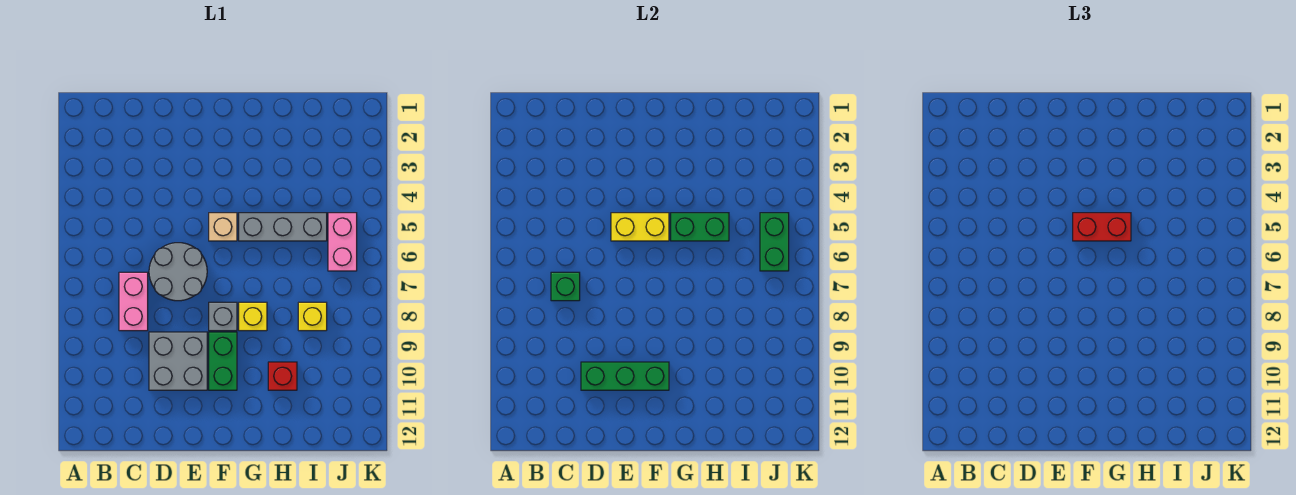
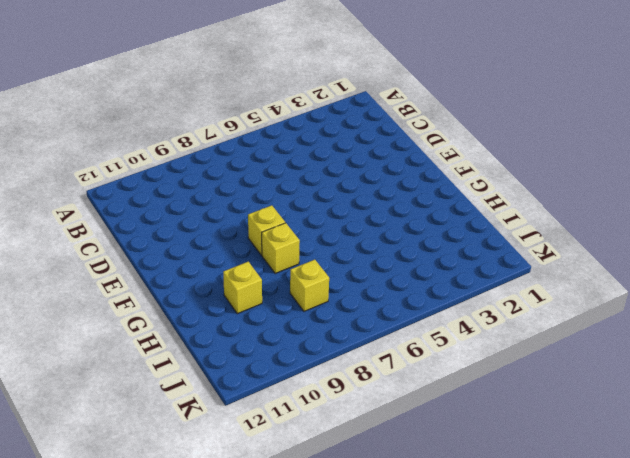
yellow brick F8 level 1 -> grey brick F8 level 1
yellow brick H10 level 1 -> red brick H10 level 1
none -> pink brick C7:C8 level 1
none -> grey round brick D6:E7 level 1
none -> grey brick D9:E10 level 1

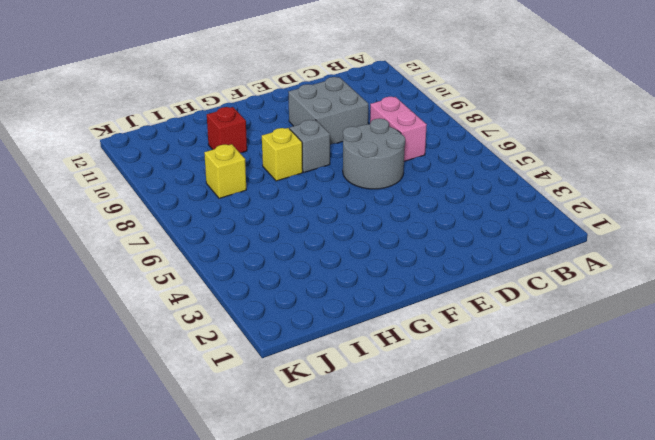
none -> tan brick F5 level 1
none -> green brick F9:F10 level 1
none -> grey brick G5:I5 level 1

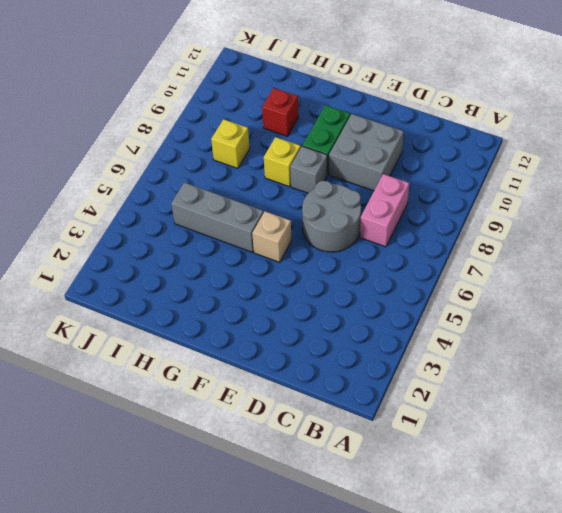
none -> pink brick J5:J6 level 1
none -> green brick C7 level 2
none -> green brick D10:F10 level 2

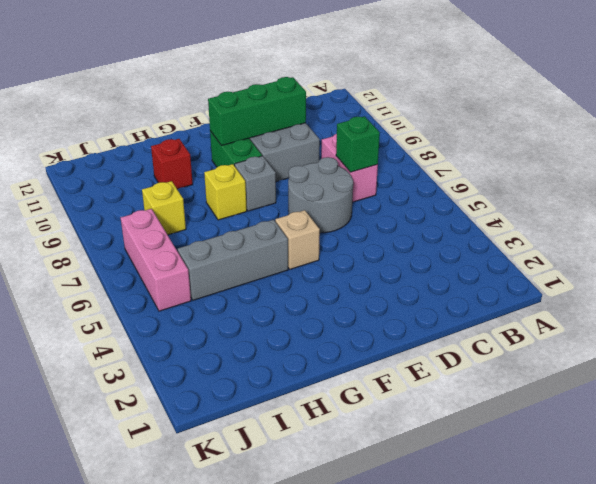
pink brick J5:J7 level 1 -> pink brick J5:J6 level 1
none -> yellow brick E5:F5 level 2
none -> green brick G5:H5 level 2
none -> green brick J5:J6 level 2

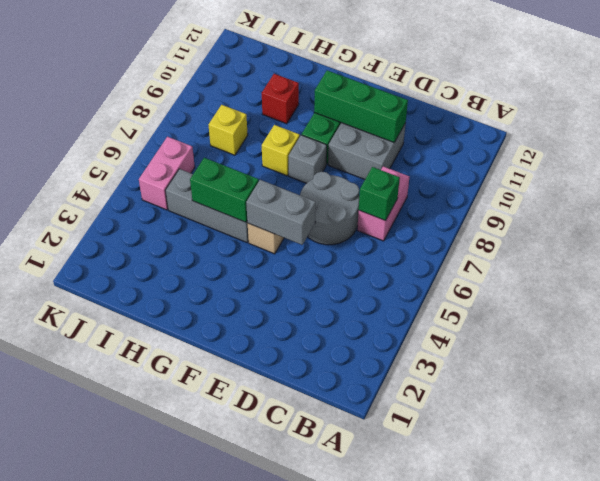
grey brick E5:F5 level 2 -> yellow brick E5:F5 level 2
none -> green brick J5:J6 level 2
none -> red brick F5:G5 level 3

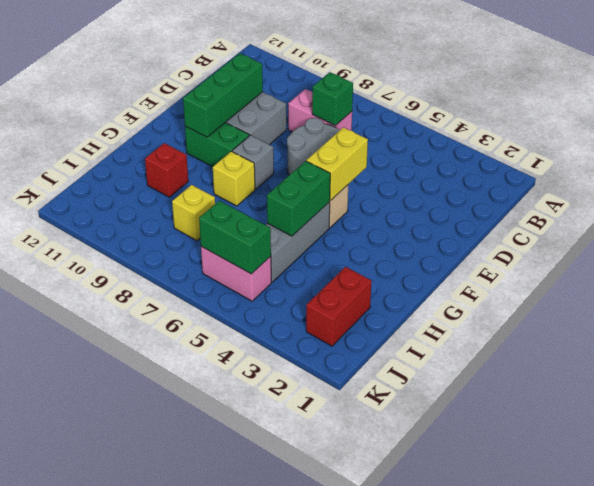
red brick I2:J2 level 1 -> red brick F5:G5 level 3

